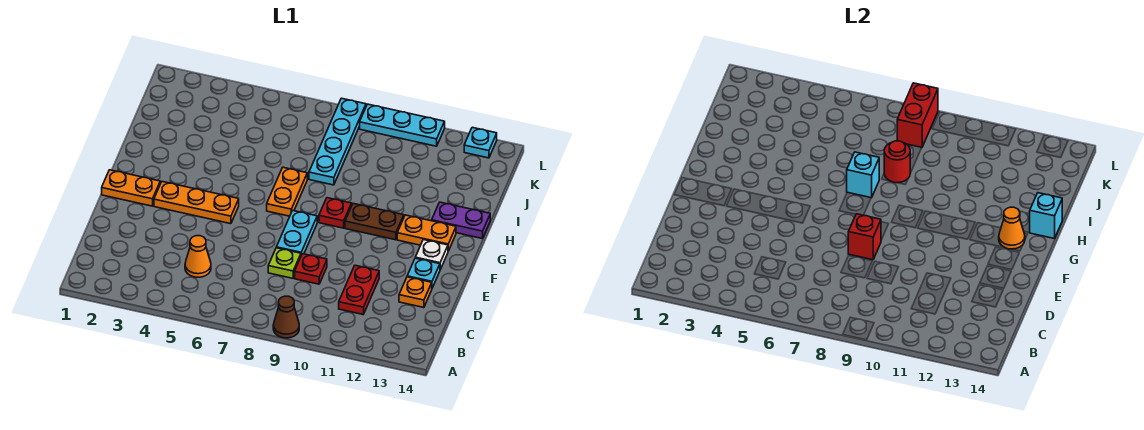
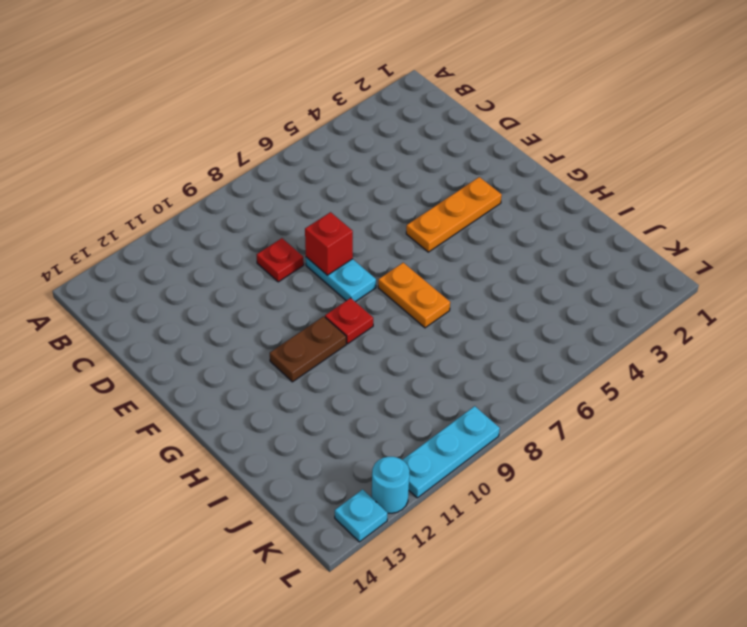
cyan round brick L12 level 1 -> none
none -> brown cone A9 level 1
none -> orange cone C5 level 1
none -> red plate C11:D11 level 1

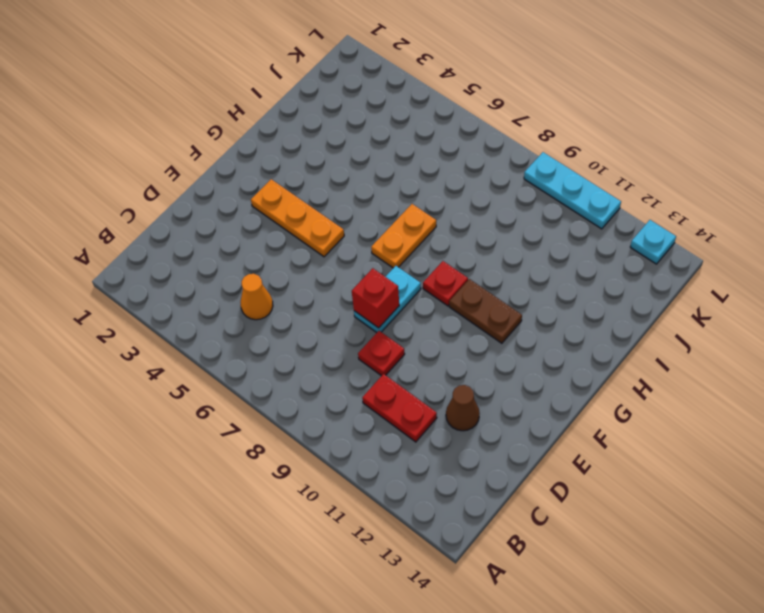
red plate C10:C11 level 1 -> red plate C11:D11 level 1
brown cone D12 level 1 -> brown cone A9 level 1
none -> lime plate D8 level 1
none -> orange plate D13 level 1
none -> cyan plate E13 level 1

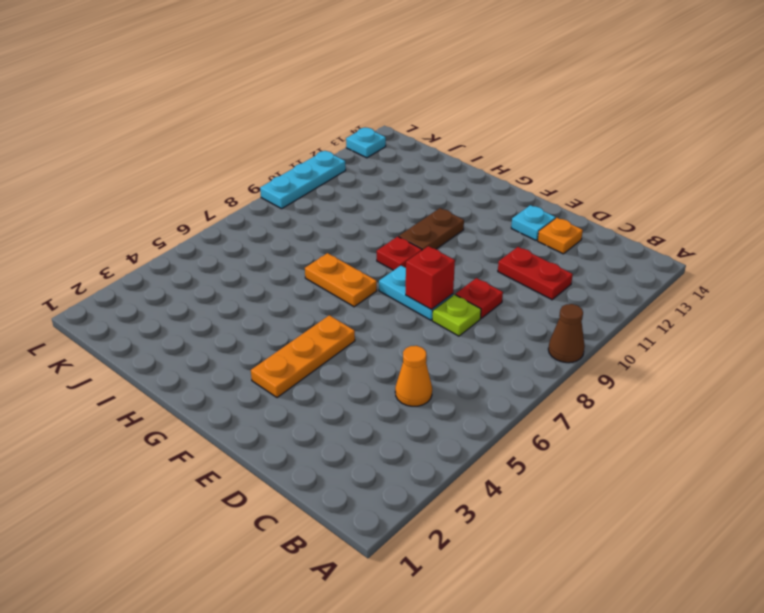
none -> orange plate F1:F2 level 1
none -> white plate F13 level 1
none -> orange plate G12:G13 level 1

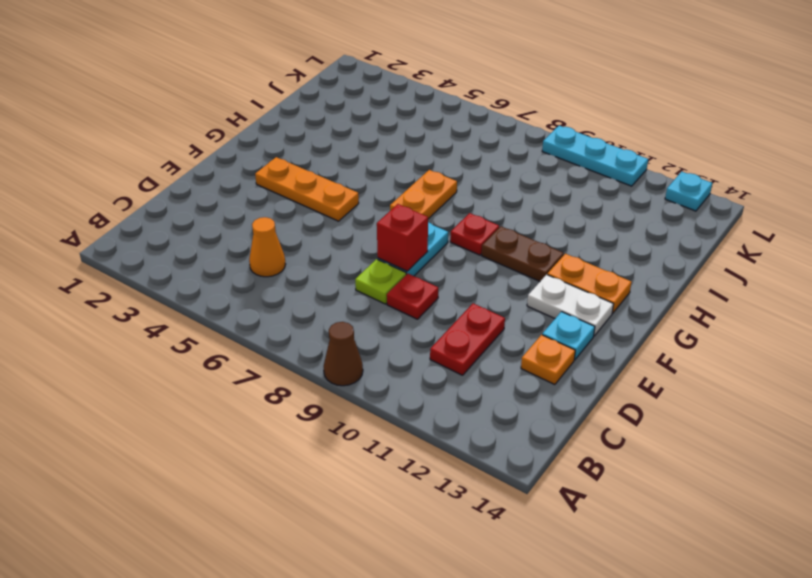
white plate F12:F13 level 1 -> white plate F13 level 1
none -> orange plate F1:F2 level 1
none -> purple plate H13:H14 level 1
none -> cyan plate I8:L8 level 1

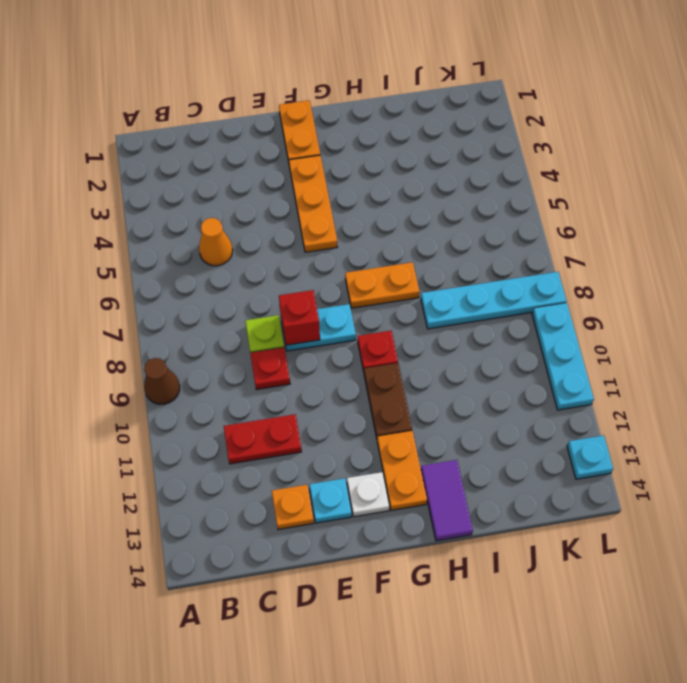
purple tile H13:H14 level 1 -> purple plate H13:H14 level 1
none -> orange cone G13 level 2
none -> cyan brick H7 level 2
none -> cyan brick H14 level 2

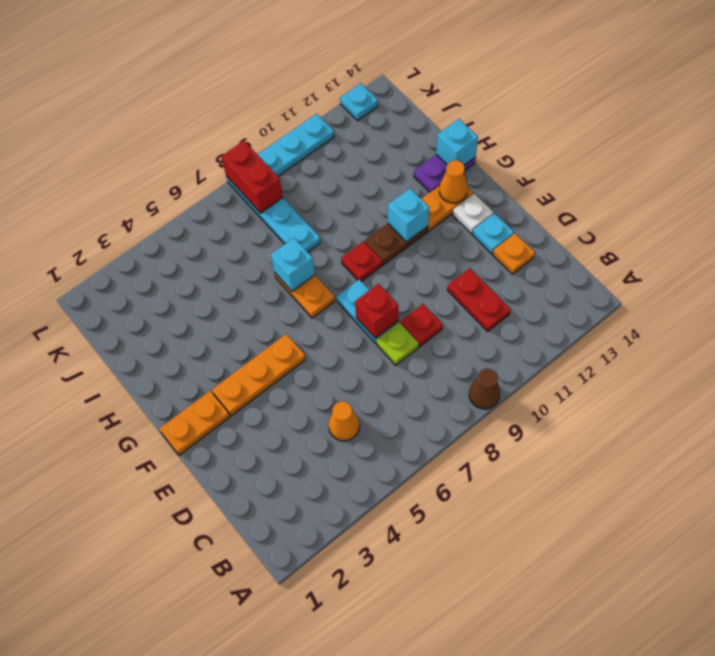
cyan brick G11 level 2 -> none
none -> red round brick I8 level 2

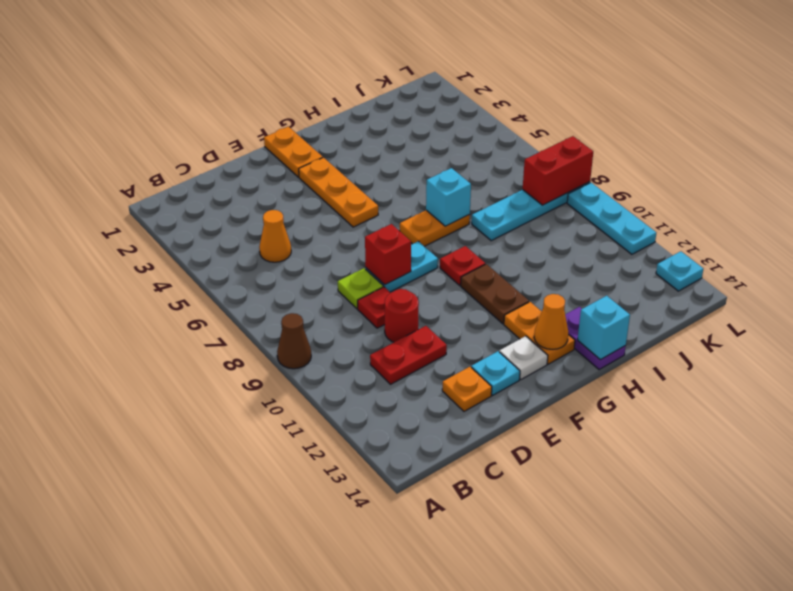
red round brick D10 level 1 -> red round brick I8 level 2

